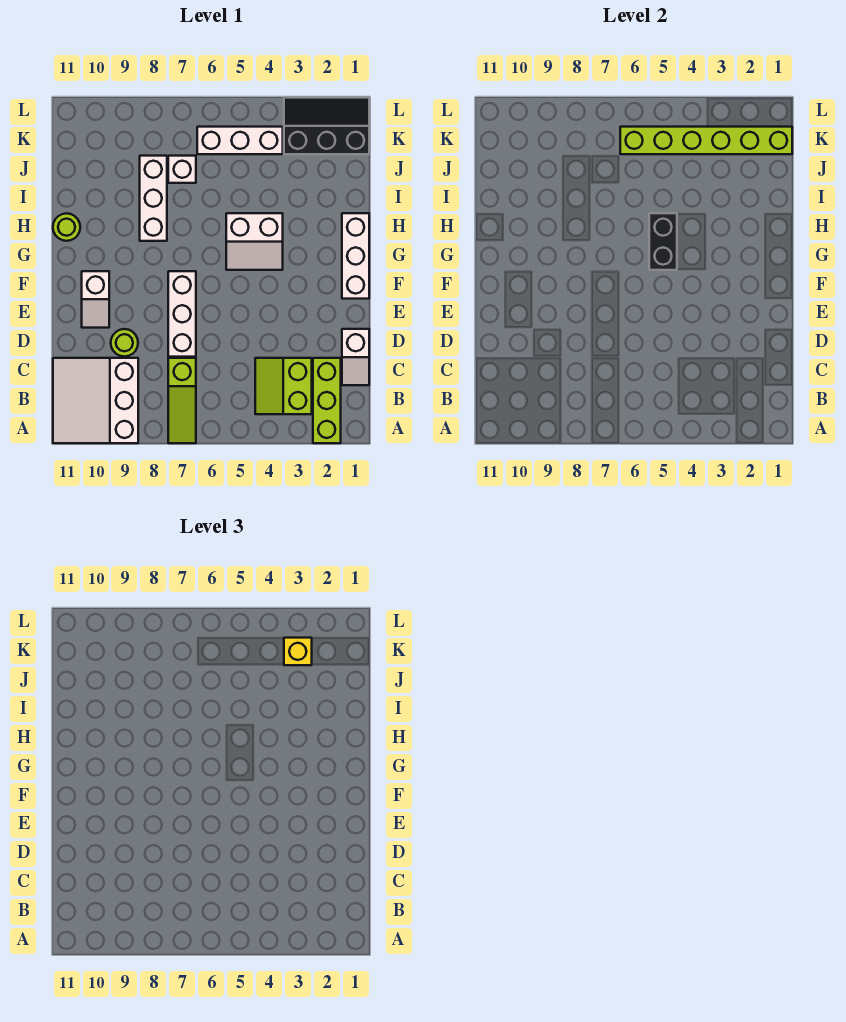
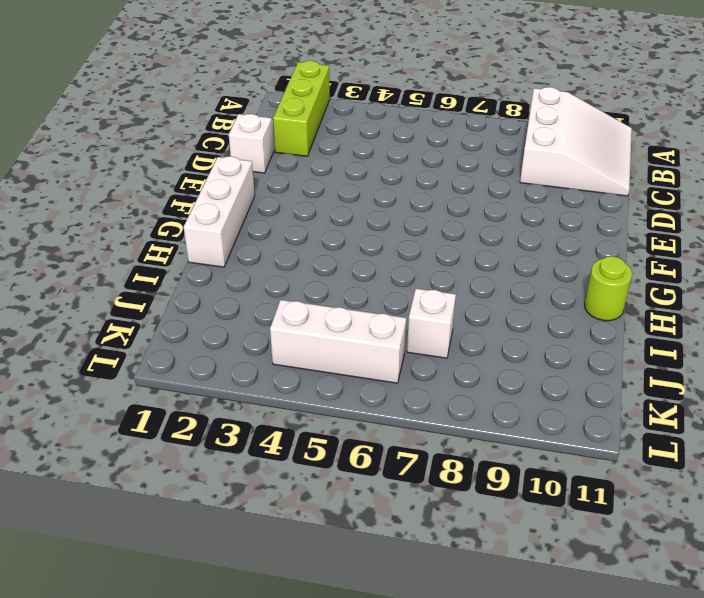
none -> lime slope A7:C7 level 1 top C
none -> lime slope B3:C4 level 1 top 3
none -> white brick D7:F7 level 1

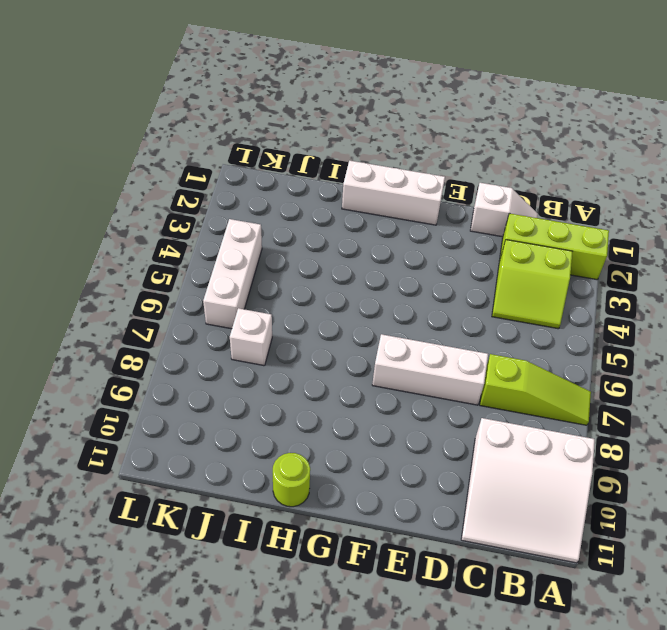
none -> lime round brick D9 level 1
none -> white slope E10:F10 level 1 top F
none -> white slope G4:H5 level 1 top H

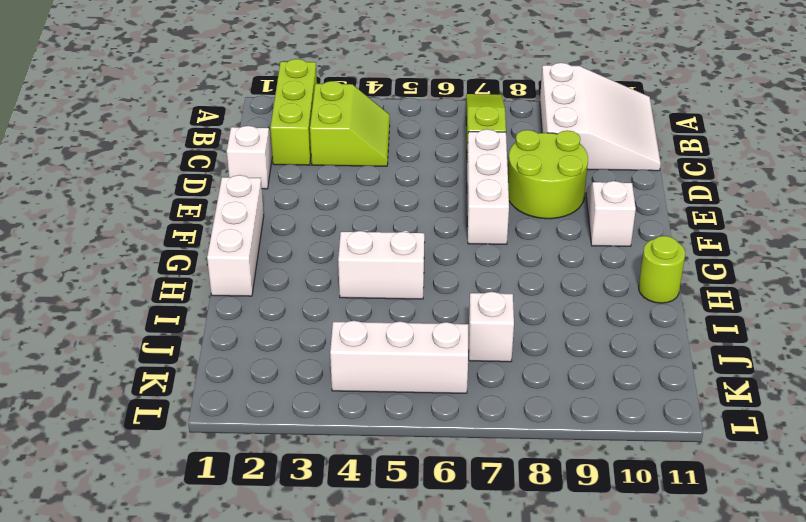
lime round brick D8:E9 level 1 -> lime round brick D9 level 1
none -> white brick H8:J8 level 1
none -> black slope K1:L3 level 1 top K
none -> black brick G5:H5 level 2

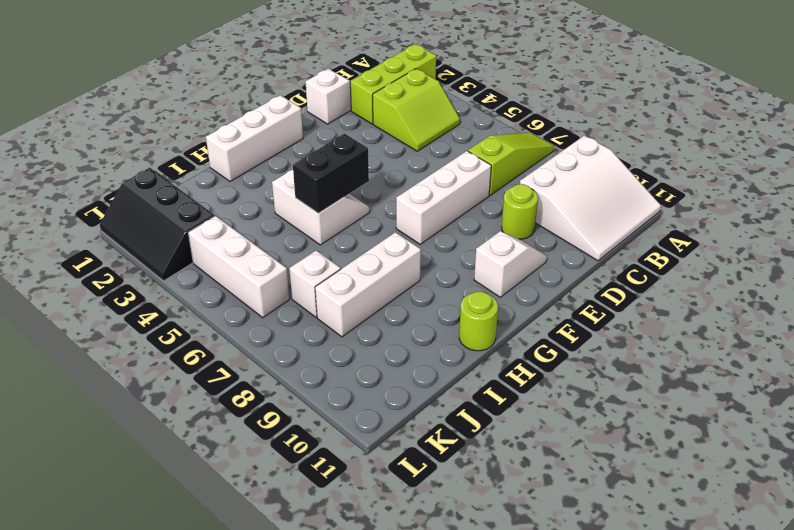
none -> lime brick K1:K6 level 2
none -> yellow brick K3 level 3

